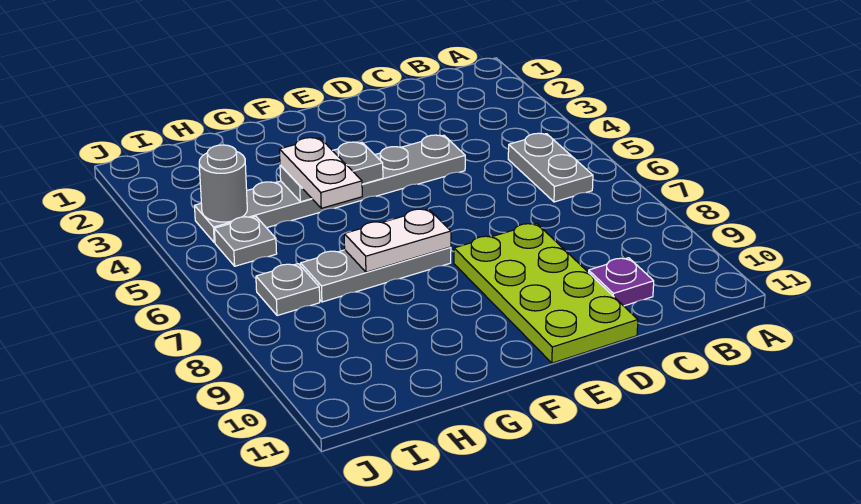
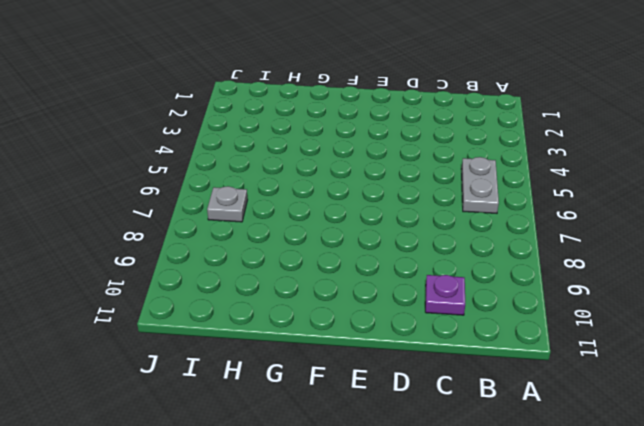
none -> grey plate D4:I4 level 1
none -> lime plate D8:E11 level 1

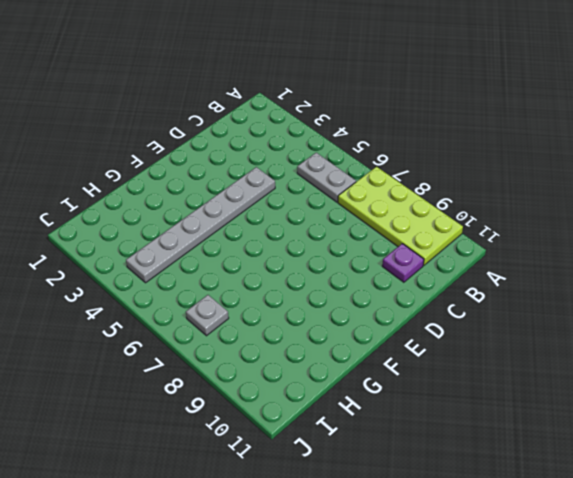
lime plate A7:B10 level 1 -> lime plate D8:E11 level 1
none -> grey plate F7:H7 level 1
none -> grey plate I5 level 1

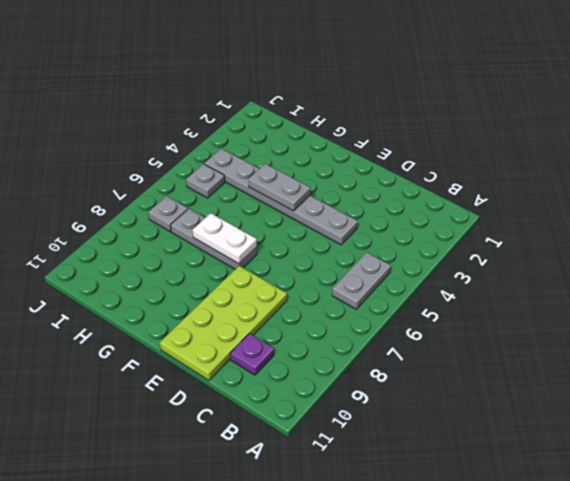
none -> grey round brick I4 level 2
none -> white plate G4:G5 level 3

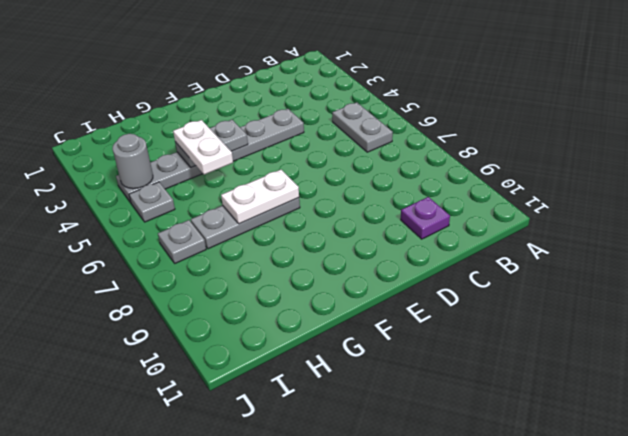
none -> lime plate D8:E11 level 1

